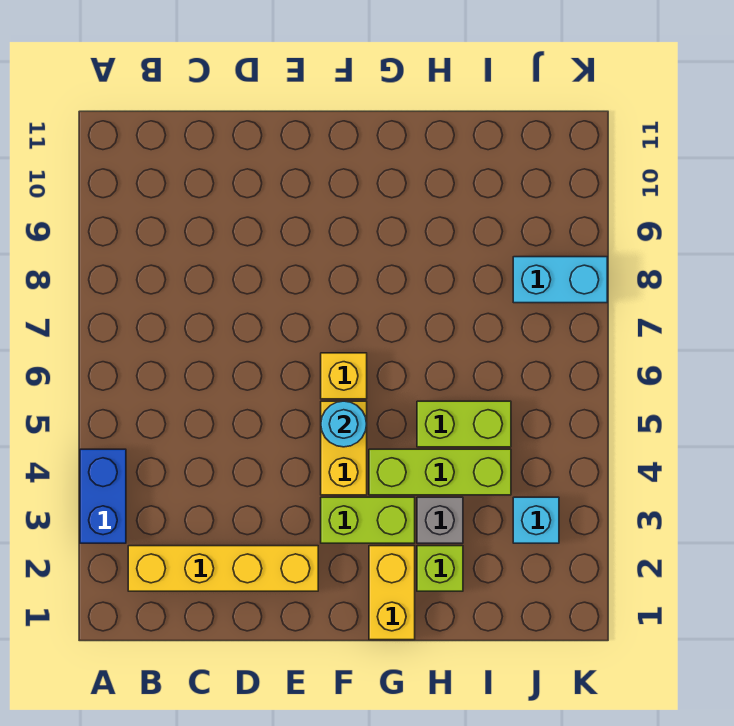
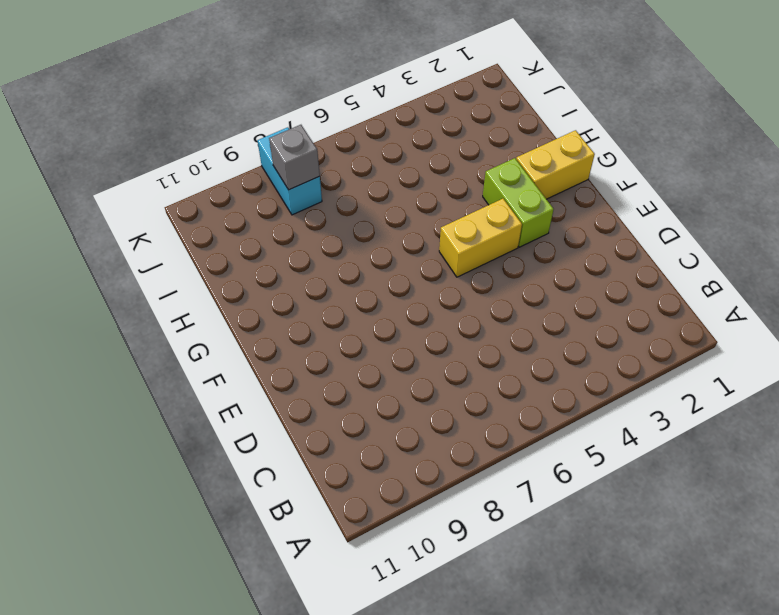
grey brick J8 level 2 -> grey brick H3 level 1
none -> blue brick A3:A4 level 1
none -> yellow brick B2:E2 level 1
none -> yellow brick F6 level 1

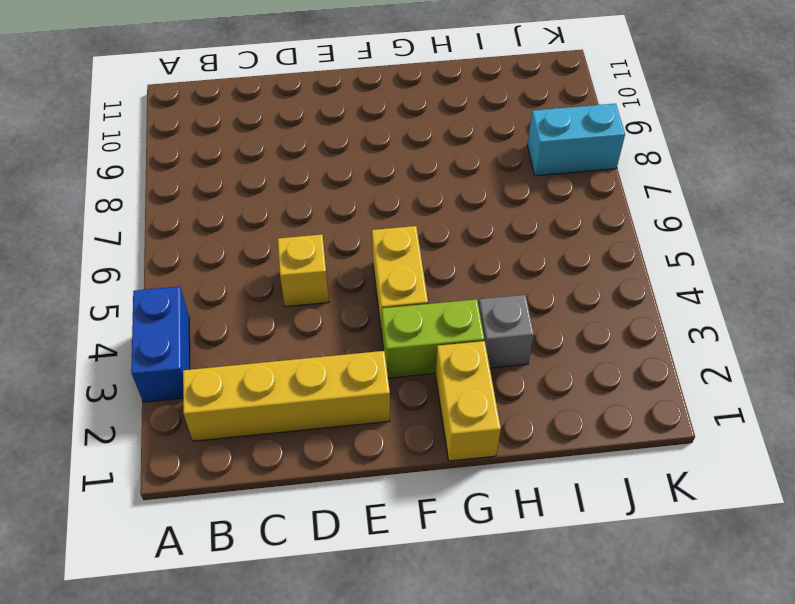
yellow brick D5 level 1 -> yellow brick F6 level 1
none -> lime brick G4:I4 level 1
none -> lime brick H2 level 1
none -> lime brick H5:I5 level 1

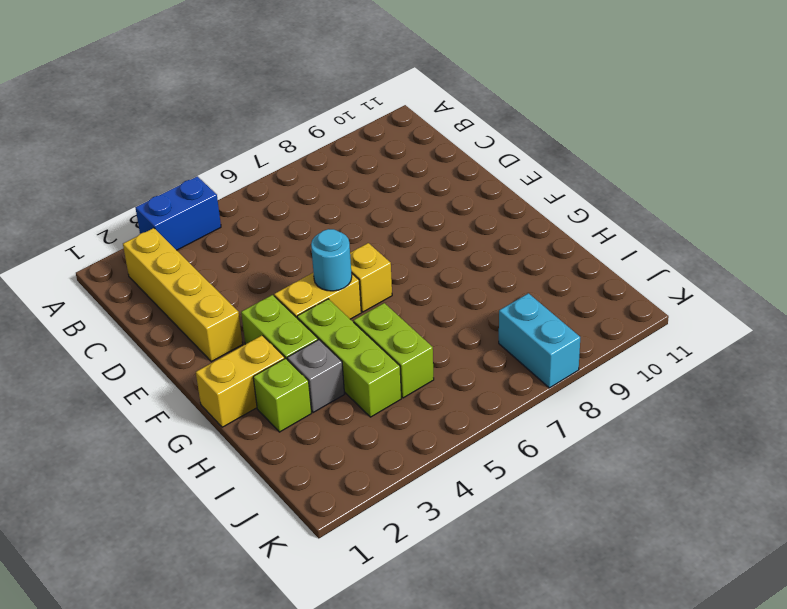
none -> cyan brick J3 level 1

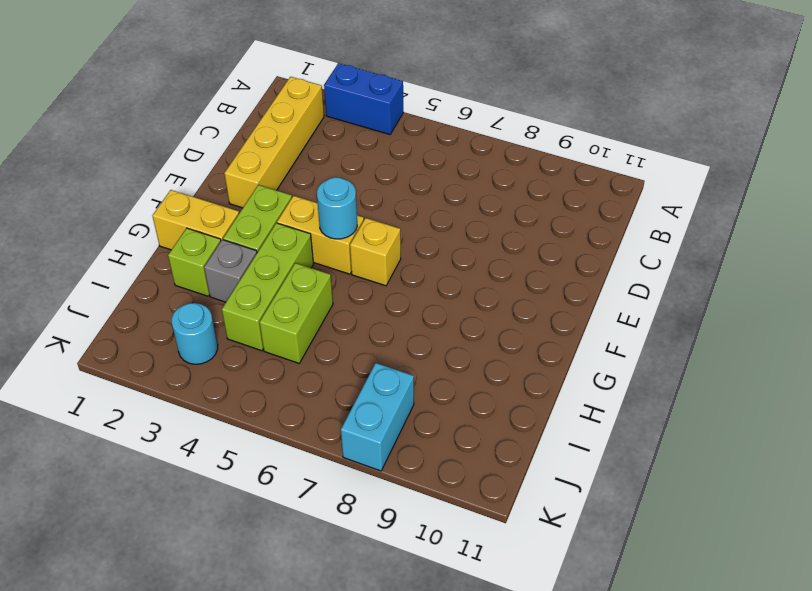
cyan round brick J3 level 1 -> cyan brick J3 level 1

